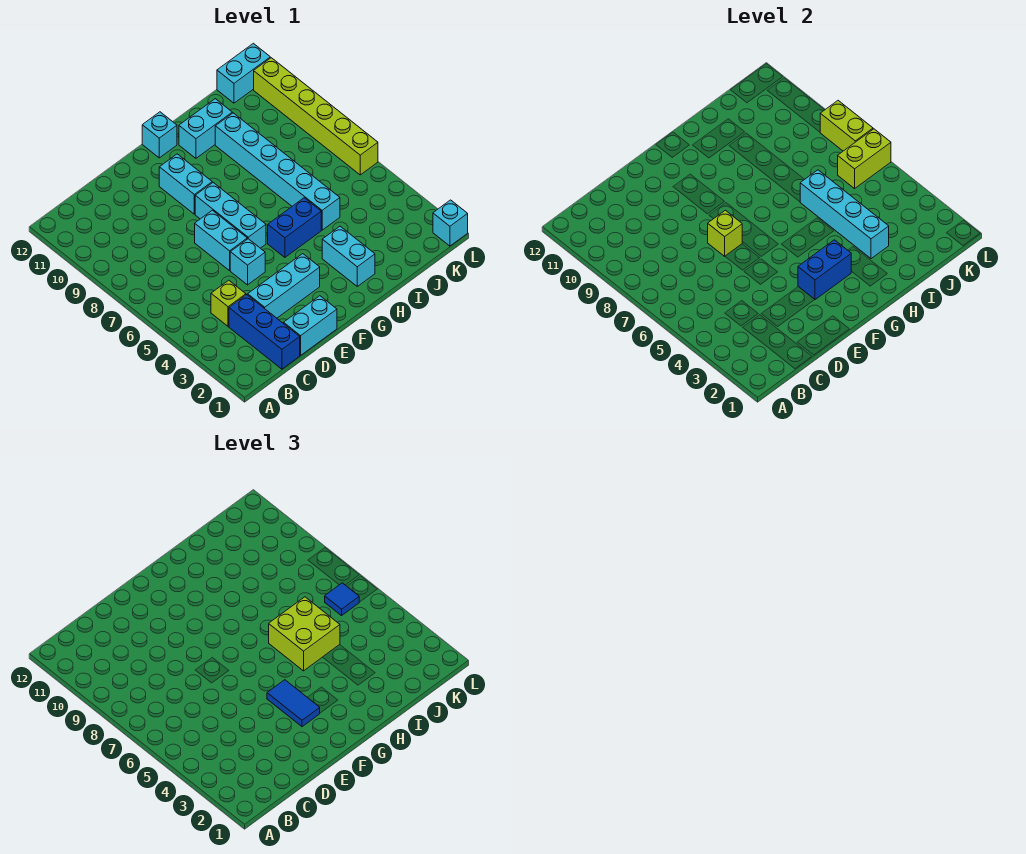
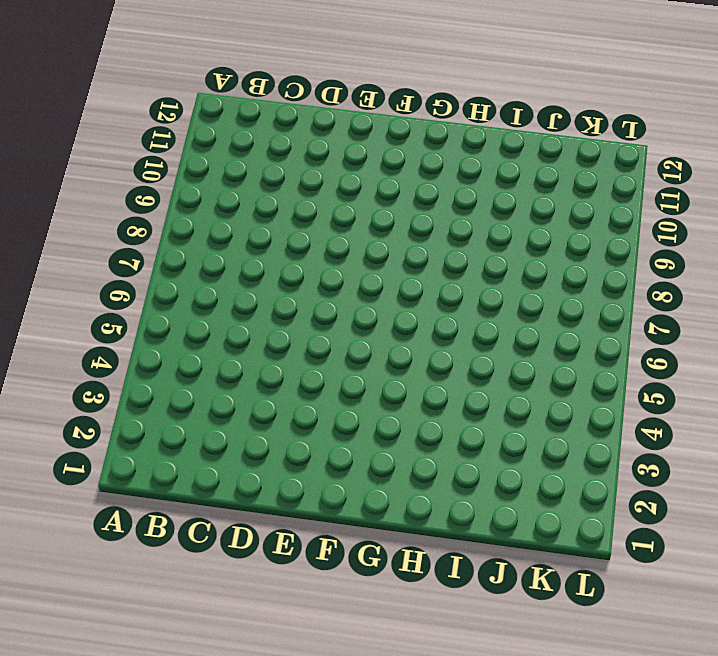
none -> blue brick C1:C3 level 1
none -> lime brick C4 level 1
none -> cyan brick D1:E1 level 1

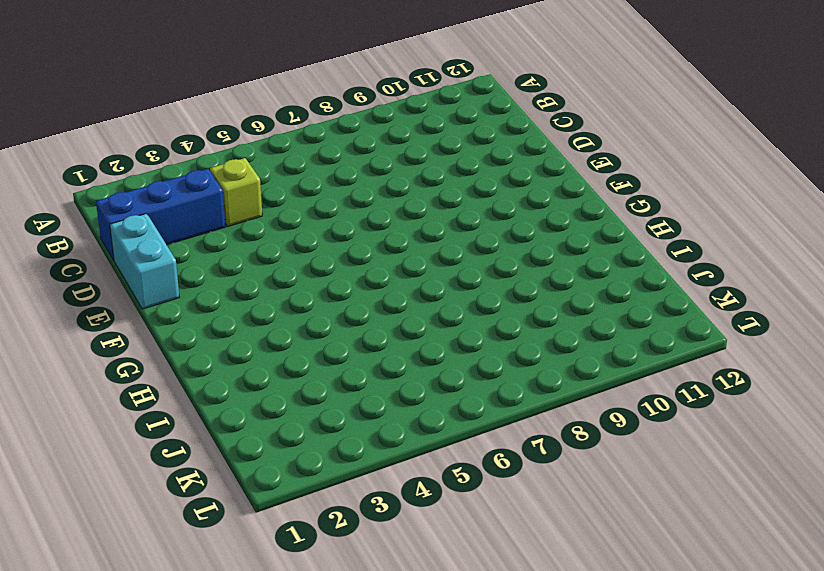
none -> cyan brick D3:F3 level 1
none -> cyan brick E5 level 1
none -> cyan brick E6:E7 level 1

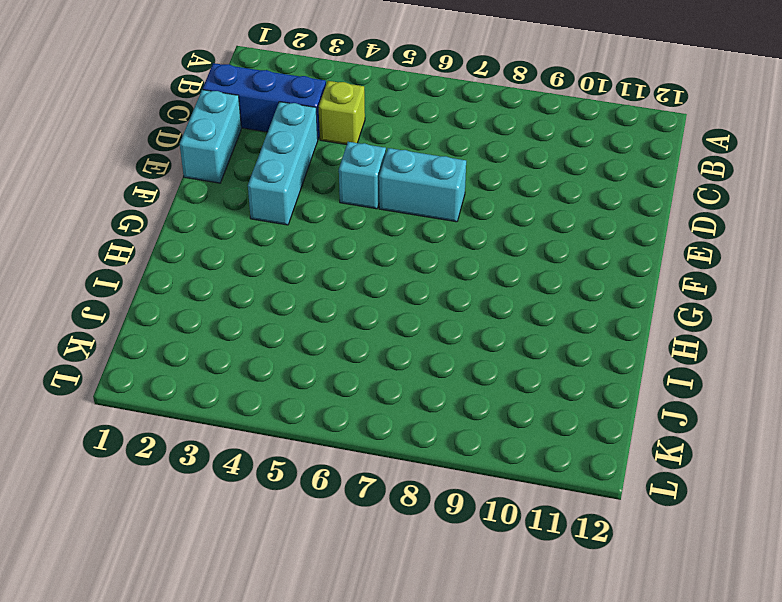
none -> cyan brick F6:F8 level 1
none -> cyan brick F9:F10 level 1
none -> blue brick G5:H5 level 1

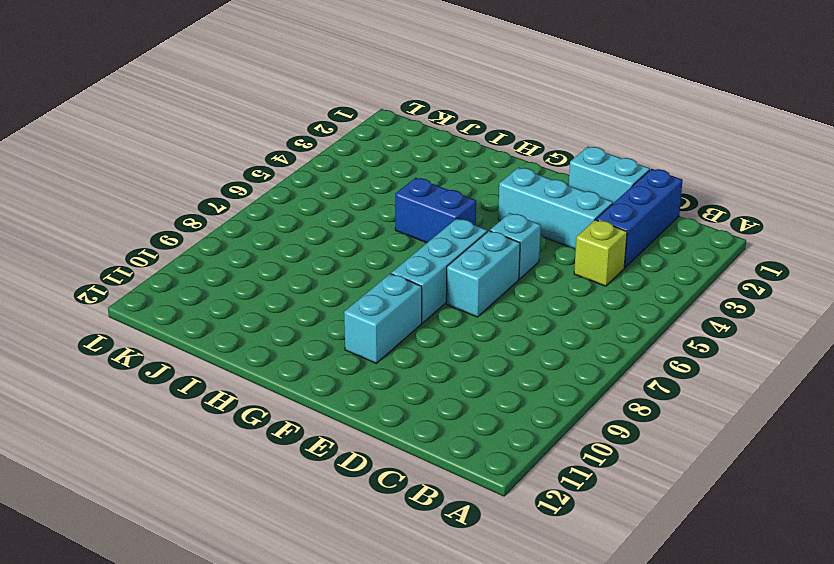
none -> cyan brick G12 level 1
none -> cyan brick H2:H3 level 1
none -> cyan brick H11:I11 level 1

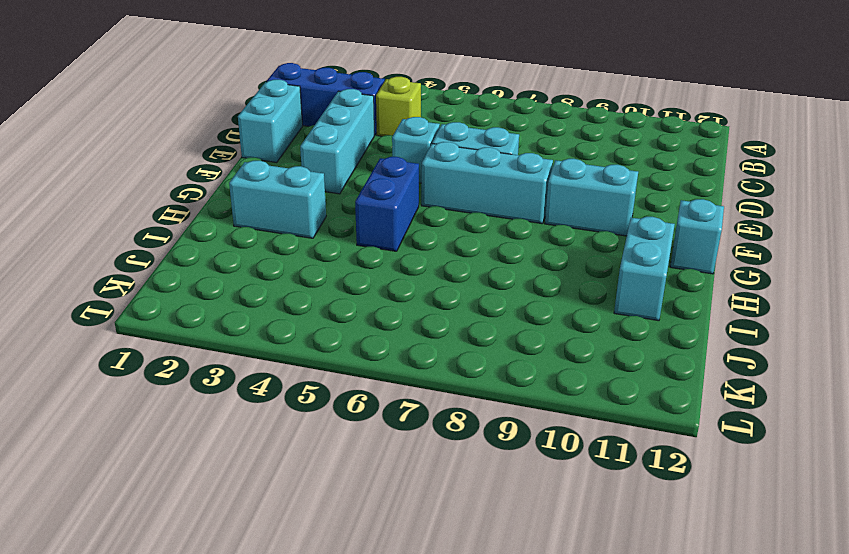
none -> cyan brick I5:I10 level 1
none -> cyan brick K12:L12 level 1
none -> cyan brick L1 level 1

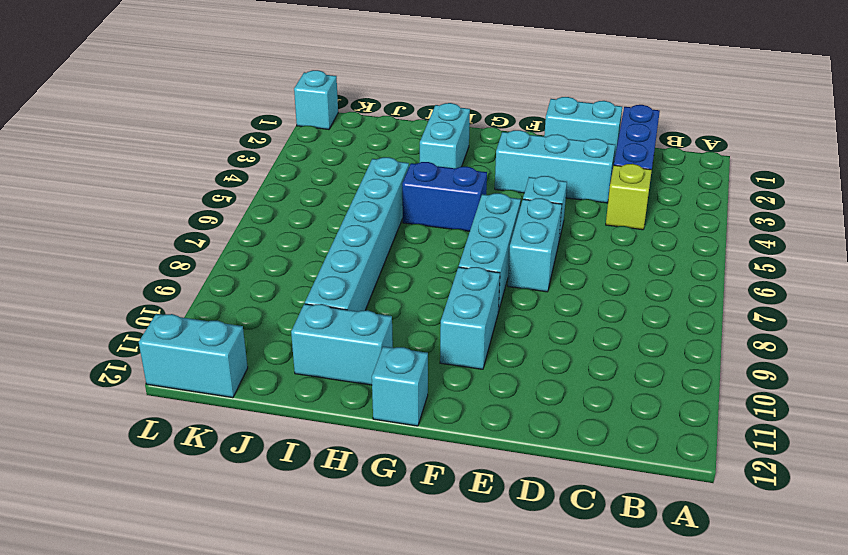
none -> lime brick L6:L11 level 1
none -> lime brick E7 level 2
none -> blue brick F3:G3 level 2

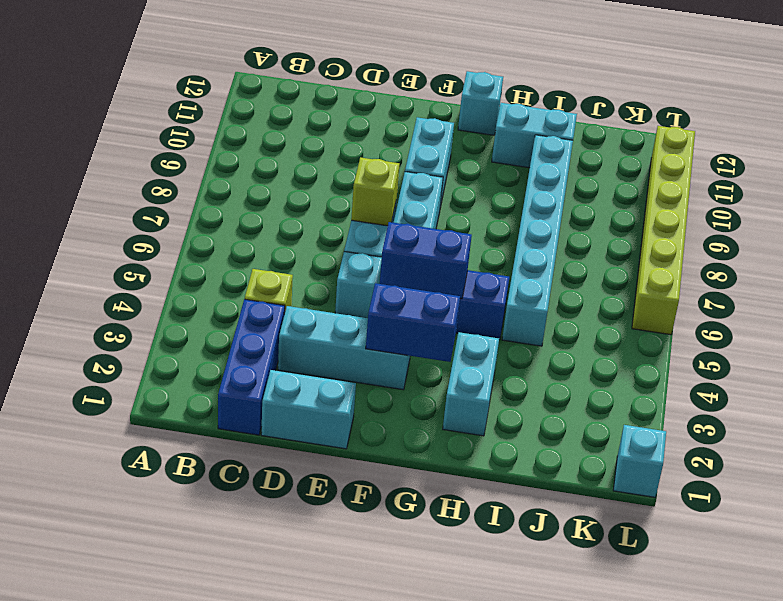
blue brick F5:G5 level 2 -> none
none -> cyan brick K12:L12 level 1
none -> cyan brick I3:I6 level 2
none -> lime brick K6:L6 level 2

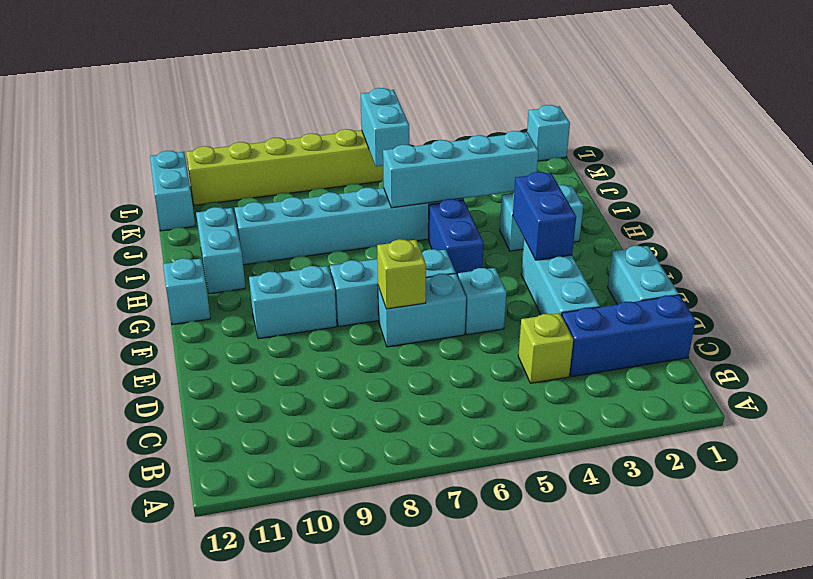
cyan brick K6:L6 level 2 -> lime brick K6:L6 level 2
none -> lime brick L7:L8 level 2
none -> blue tile F3:F4 level 3
none -> lime brick H5:I6 level 3

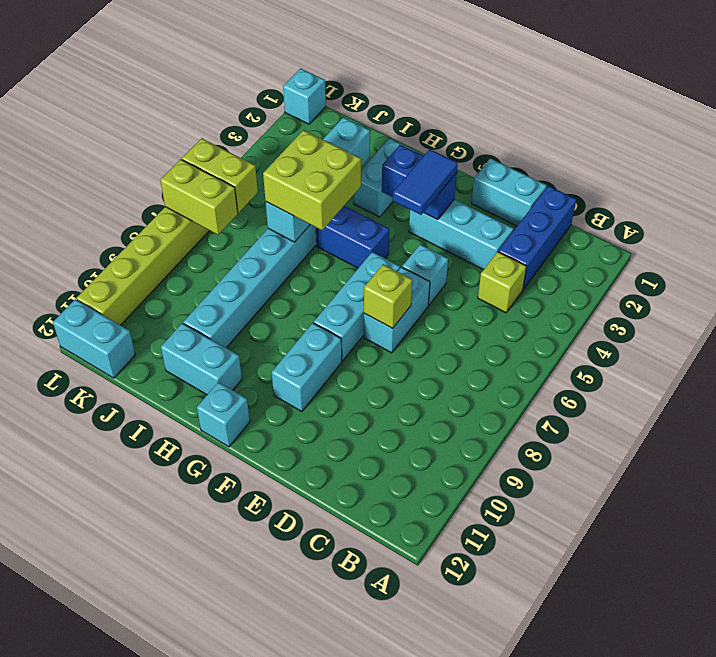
lime brick K7:L7 level 2 -> lime brick L7:L8 level 2
none -> blue tile K6 level 3

